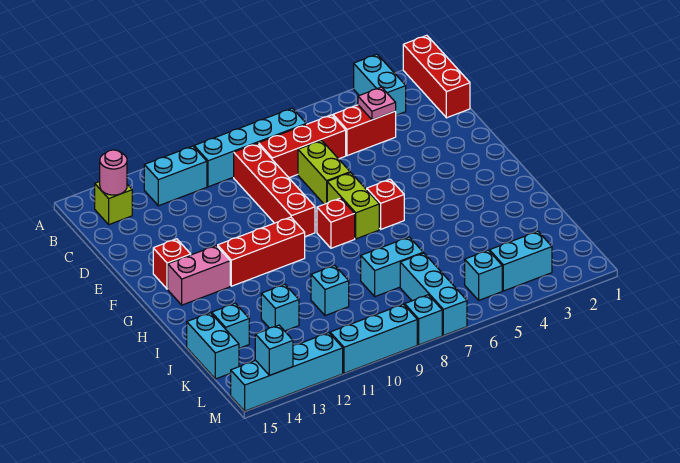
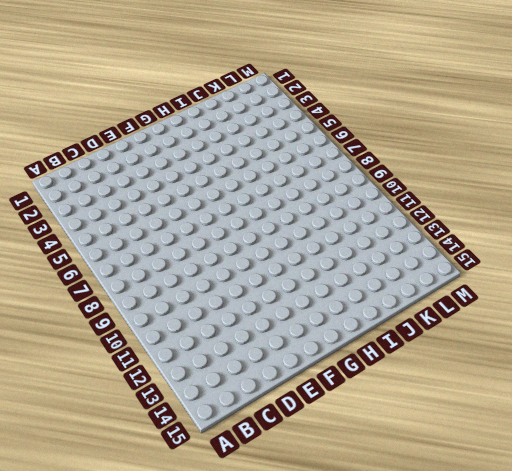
none -> red brick A1:C1 level 1
none -> cyan brick A3:B3 level 1
none -> cyan brick B7:B10 level 1

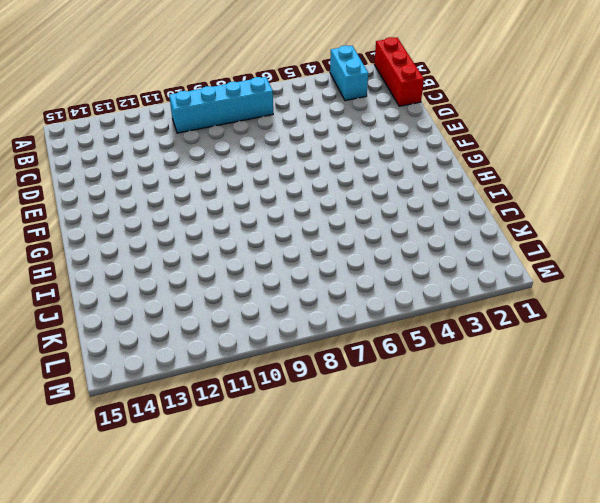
none -> cyan brick B11:B12 level 1
none -> lime brick B14 level 1
none -> red brick C4:C5 level 1

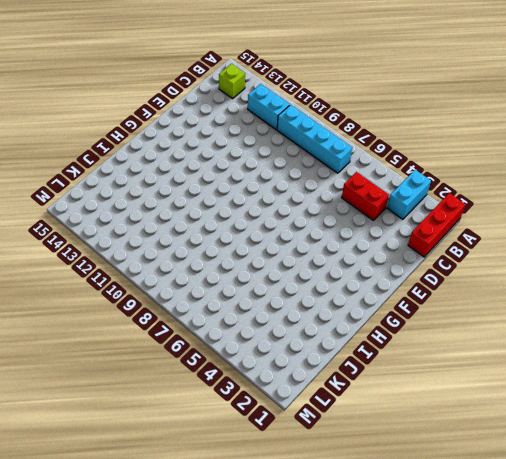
none -> red brick C6:C8 level 1
none -> red brick C9:F9 level 1
none -> lime brick D7:E7 level 1

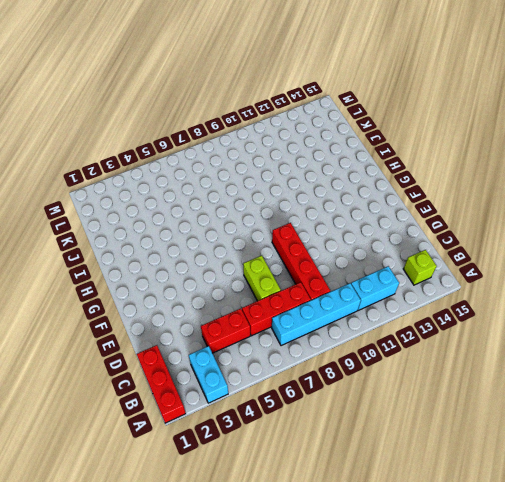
none -> lime brick F7:G7 level 1
none -> red brick F14 level 1
none -> red brick G6 level 1

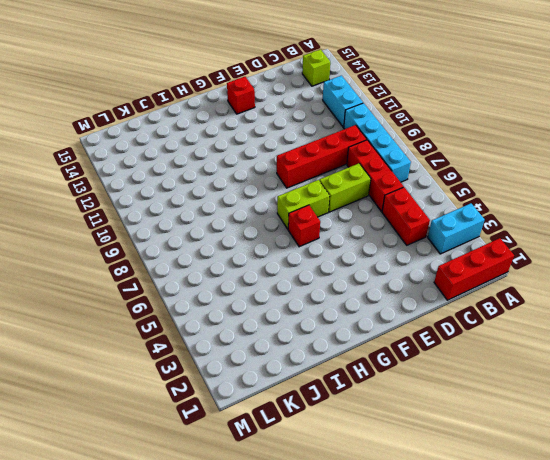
none -> red brick G8 level 1
none -> red brick G10:G12 level 1
none -> pink brick G13:G14 level 1

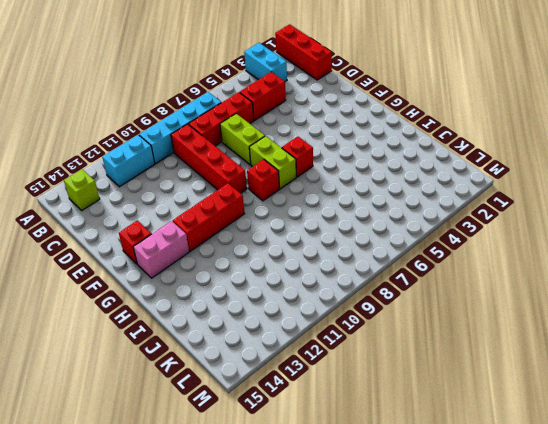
none -> cyan brick J7:J8 level 1
none -> cyan brick J10 level 1
none -> cyan brick J12 level 1

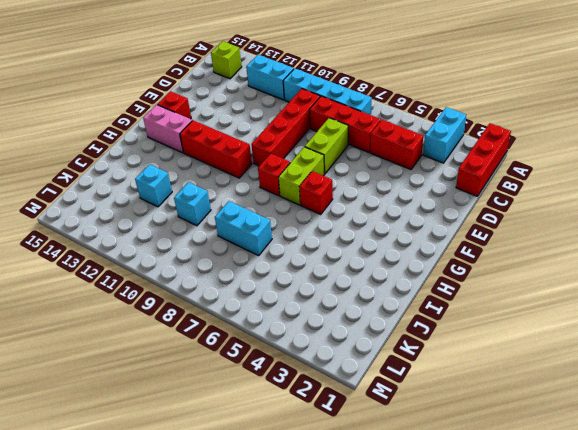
none -> cyan brick J14 level 1
none -> cyan brick J15:K15 level 1
none -> cyan brick K7:M7 level 1

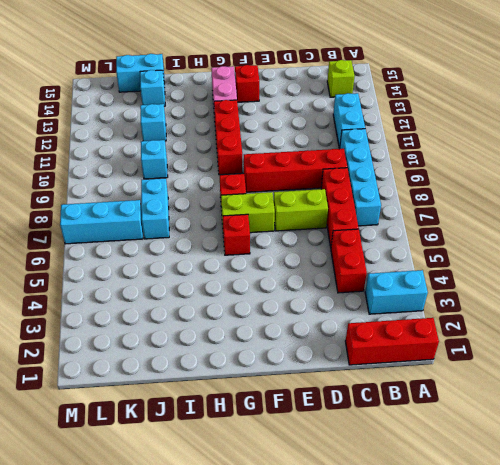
none -> cyan brick L3:L4 level 1
none -> cyan brick L5 level 1
none -> cyan brick M8 level 1

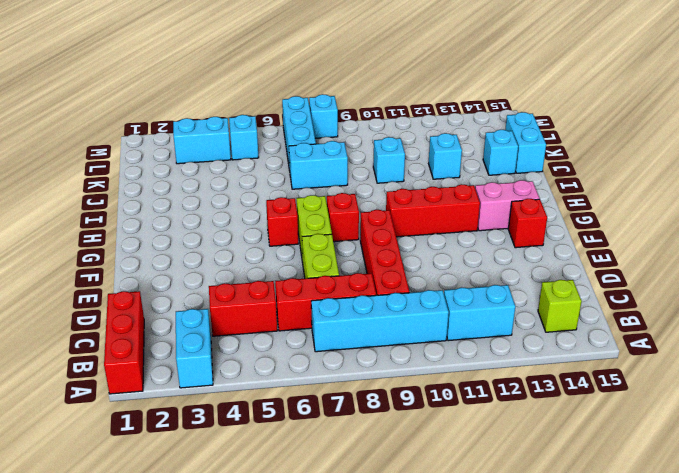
none -> cyan brick M9:M11 level 1
none -> cyan brick M12:M15 level 1
none -> pink round brick B14 level 2

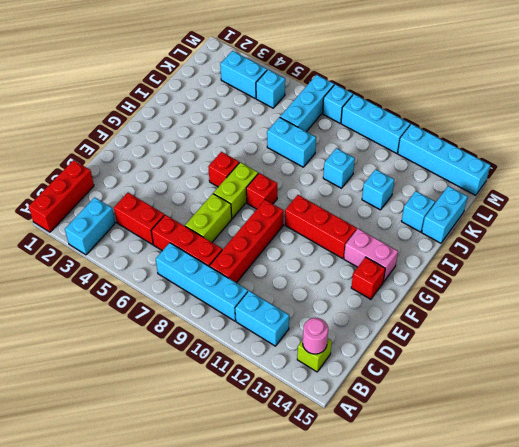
none -> pink plate C4 level 2
none -> cyan brick M14 level 2

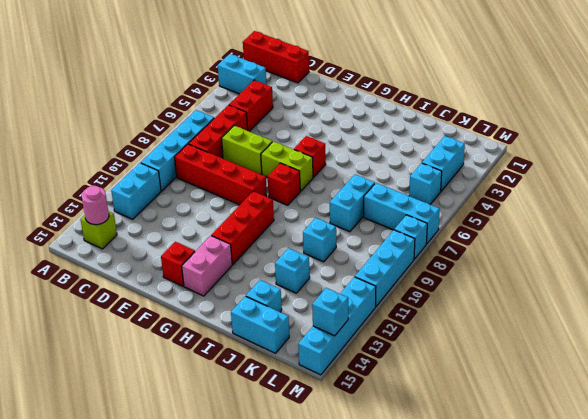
none -> pink plate C4 level 2

